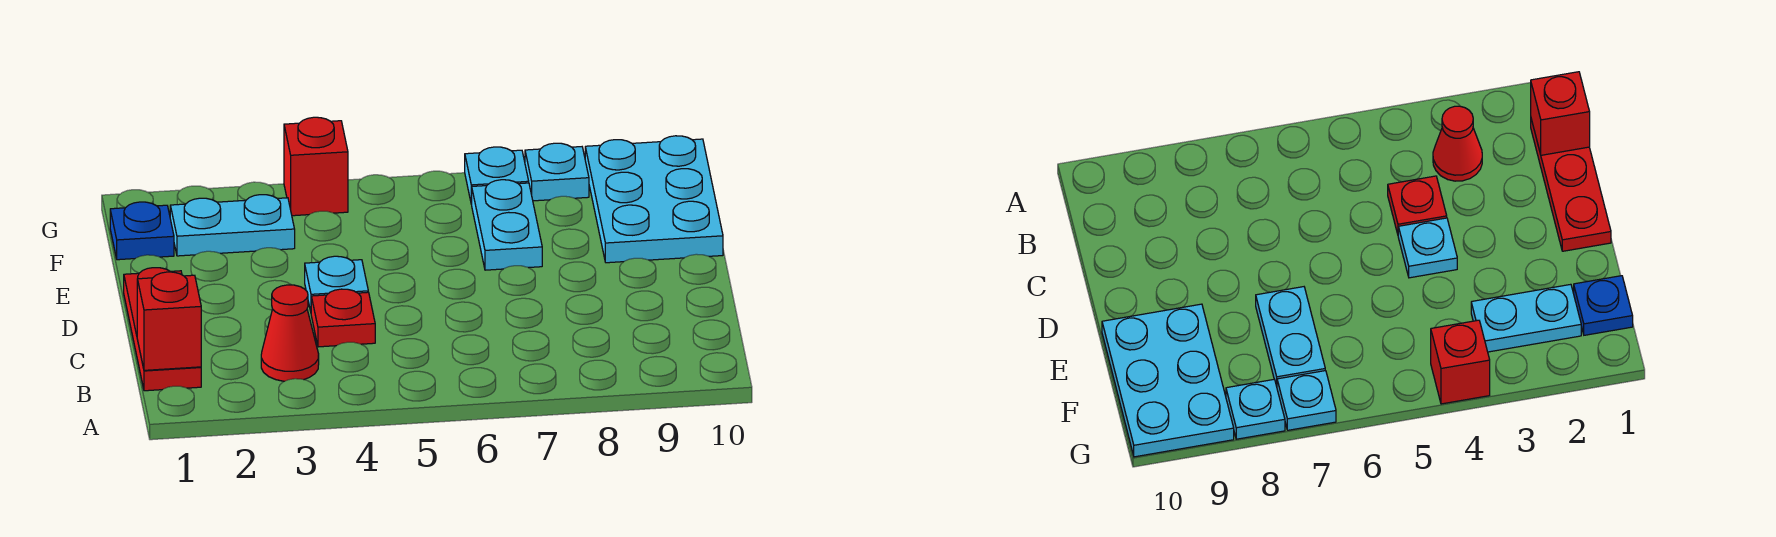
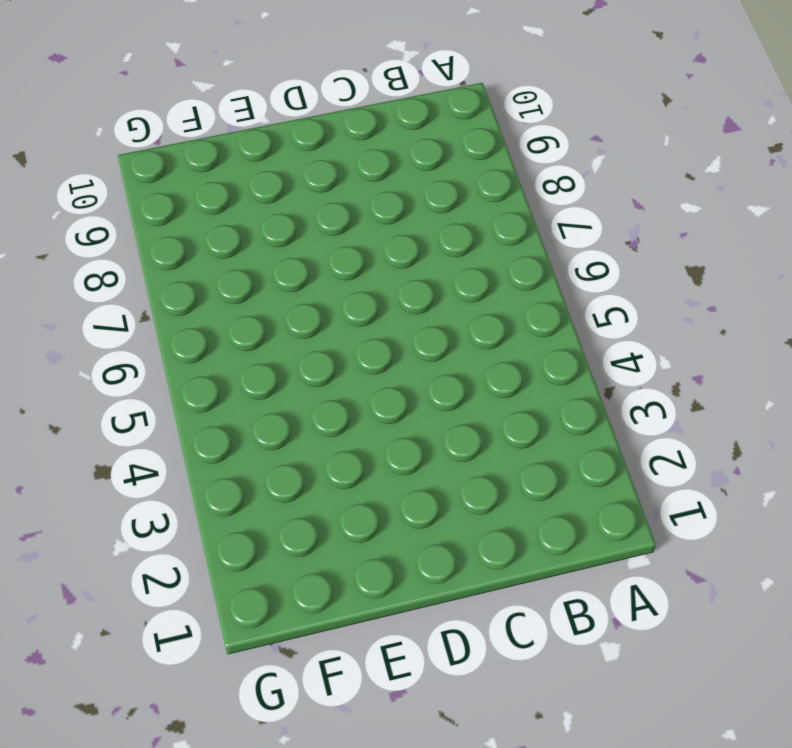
none -> red plate B1:D1 level 1
none -> red cone B3 level 1
none -> red plate C4 level 1

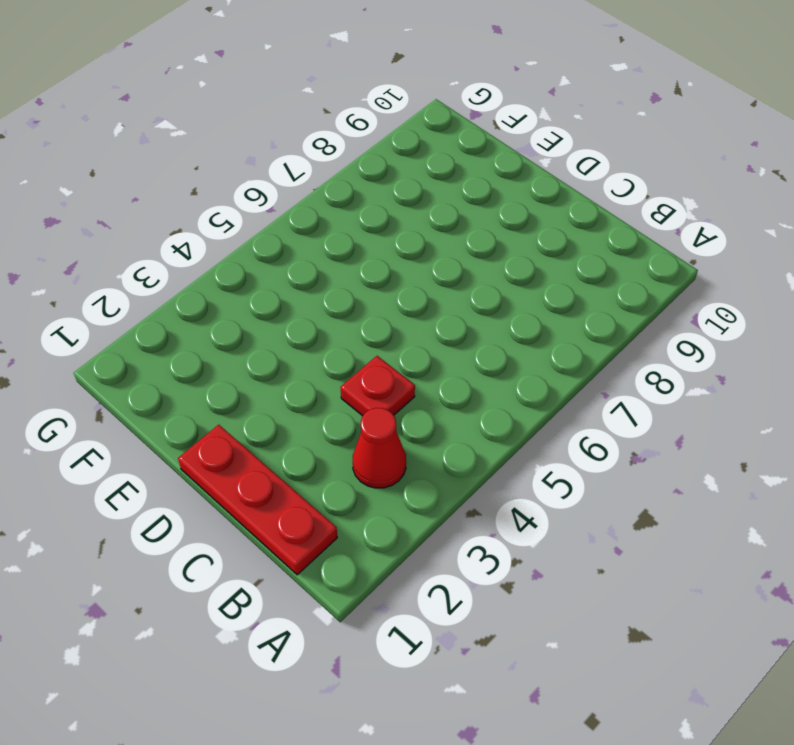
none -> cyan plate D4 level 1
none -> cyan plate E7:F7 level 1
none -> cyan plate E9:G10 level 1

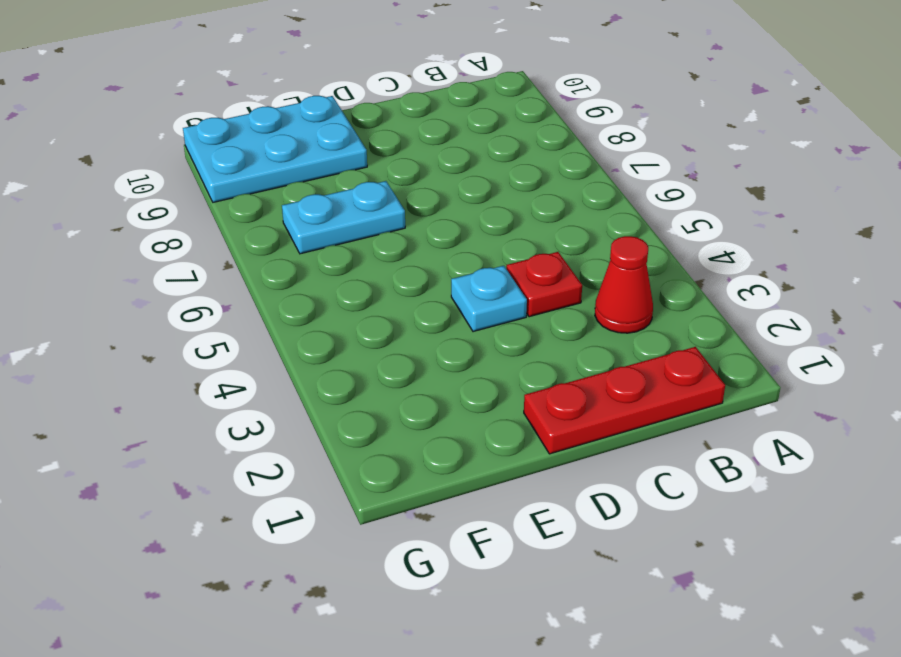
none -> blue plate F1 level 1
none -> cyan plate F2:F3 level 1
none -> red brick G4 level 1

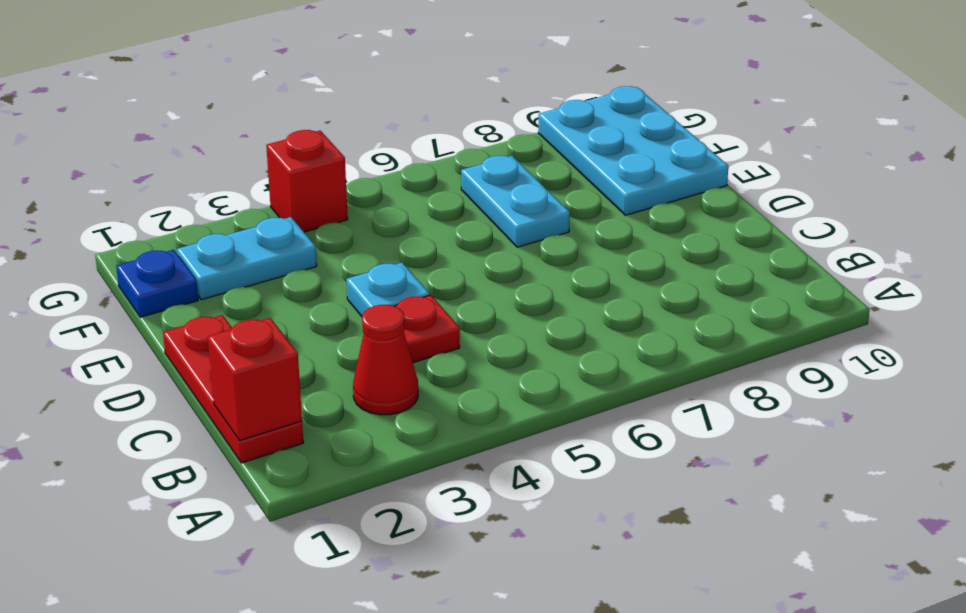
none -> cyan plate G7 level 1
none -> cyan plate G8 level 1

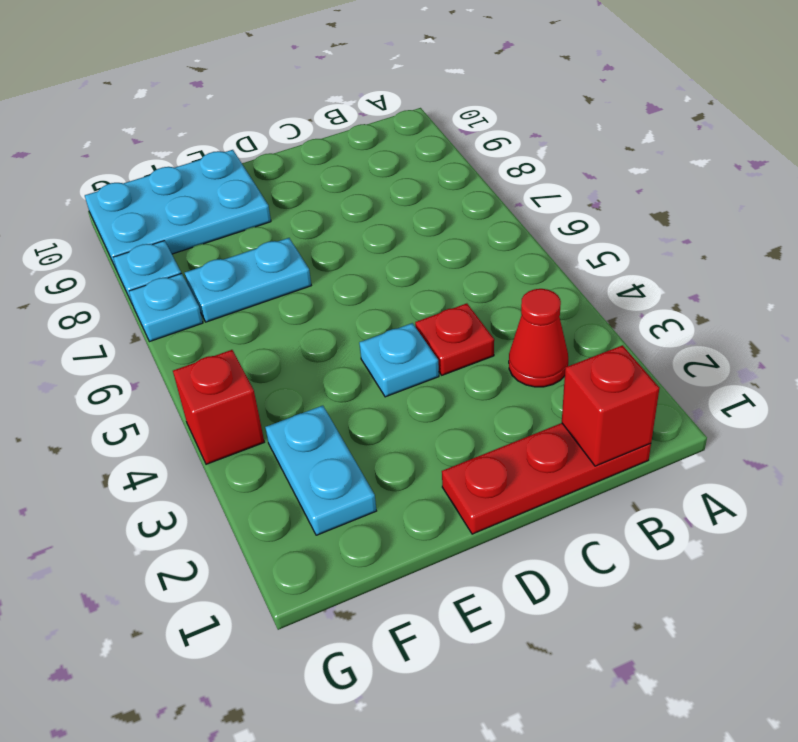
none -> blue plate F1 level 1

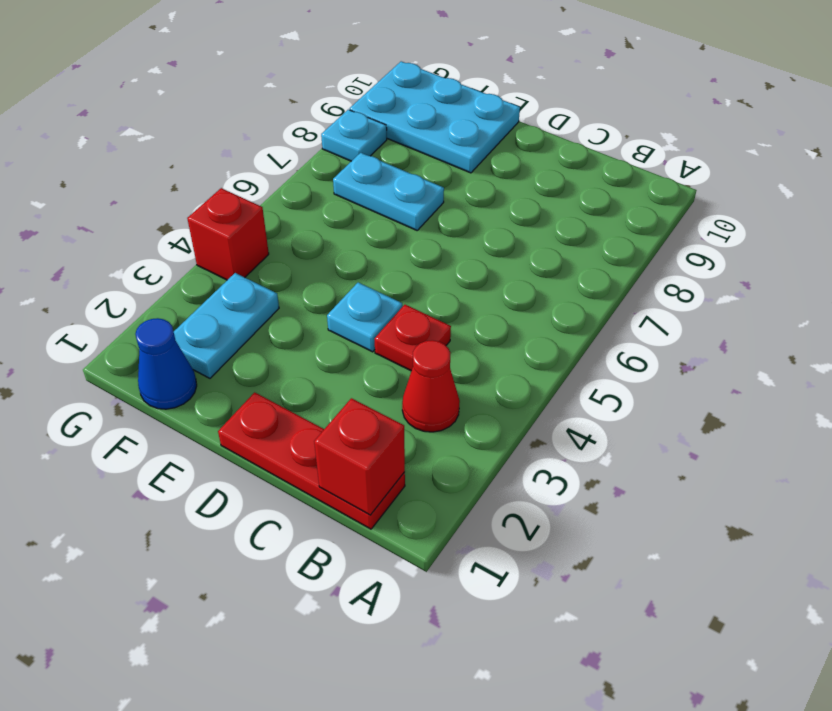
blue cone F1 level 1 -> blue plate F1 level 1
none -> cyan plate G7 level 1

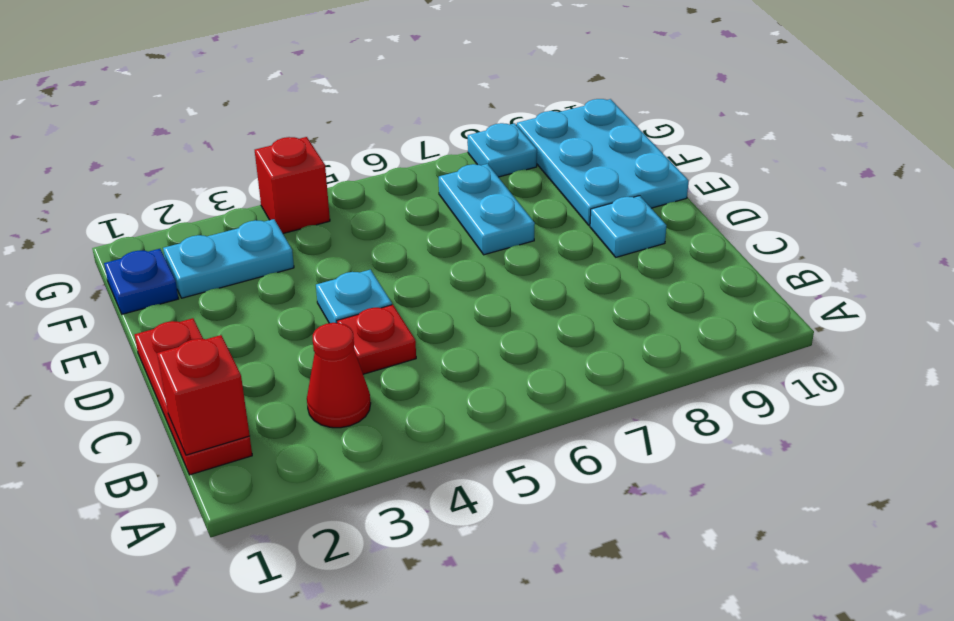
cyan plate D9 level 1 -> cyan plate G7 level 1

